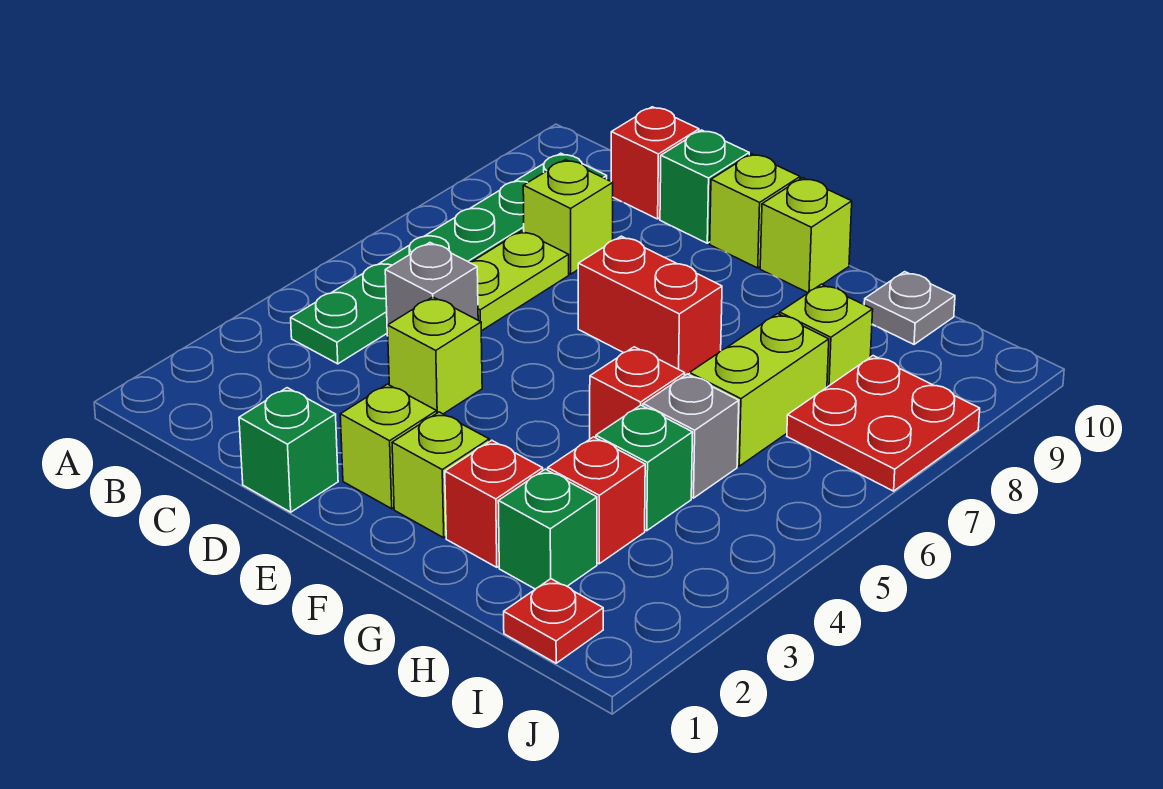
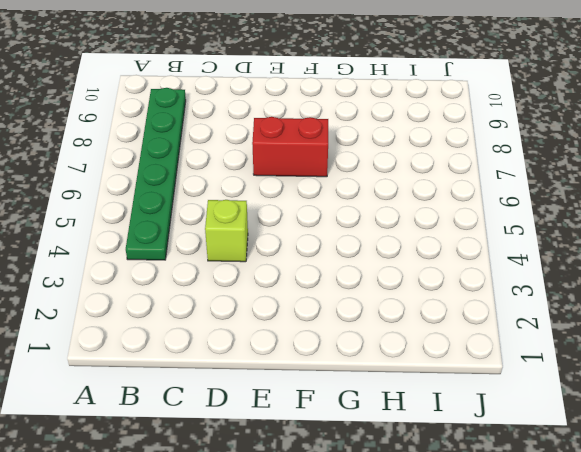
none -> grey brick C5 level 1
none -> lime plate C6:C7 level 1
none -> lime brick C8 level 1

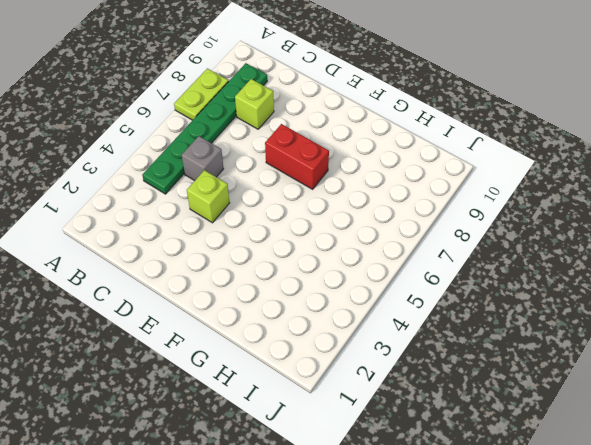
lime plate A7:A8 level 1 -> lime plate C6:C7 level 1
none -> red brick C10 level 1
none -> green brick D1 level 1
none -> green brick D10 level 1

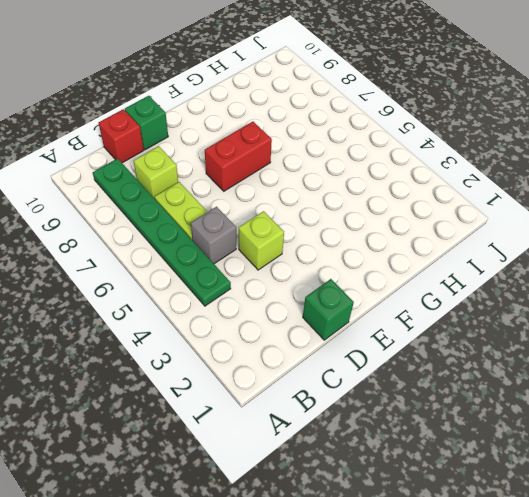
none -> lime brick E2 level 1
none -> lime brick E10 level 1
none -> lime brick F2 level 1

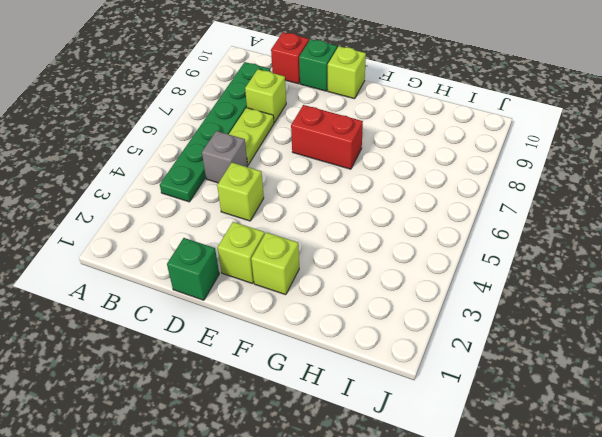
none -> lime brick F10 level 1
none -> red brick G2 level 1
none -> red brick G5 level 1

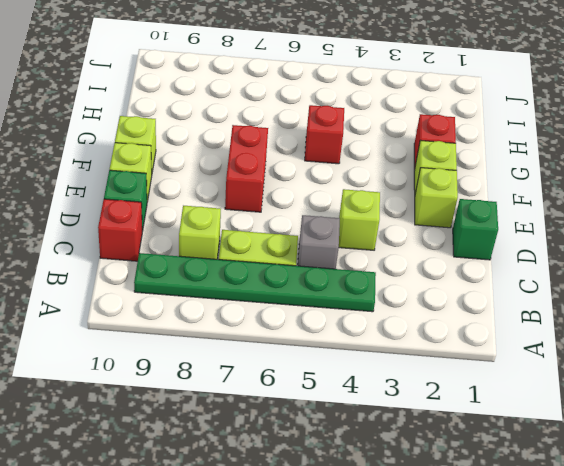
none -> green brick H2 level 1
none -> red brick H3 level 1
none -> green brick H4 level 1

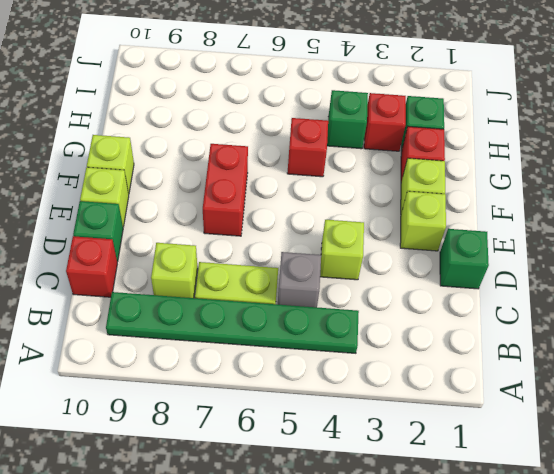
none -> grey brick H5 level 1
none -> lime brick H6:H7 level 1
none -> lime brick H8 level 1

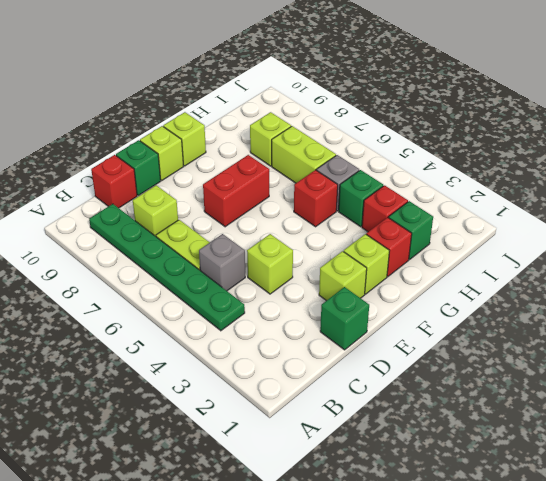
none -> grey plate H10 level 1
none -> red plate I1 level 1
none -> red plate I7:J8 level 1

